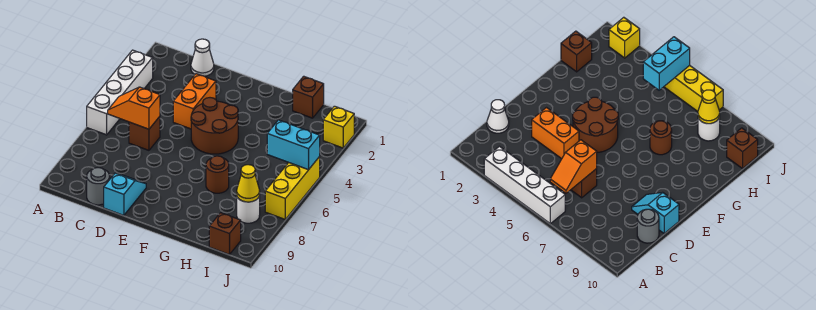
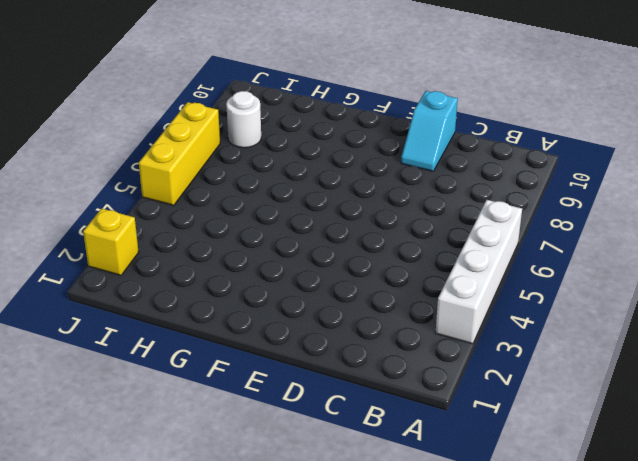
none -> white cone C1 level 1
none -> brown brick C6 level 1
none -> grey round brick C10 level 1

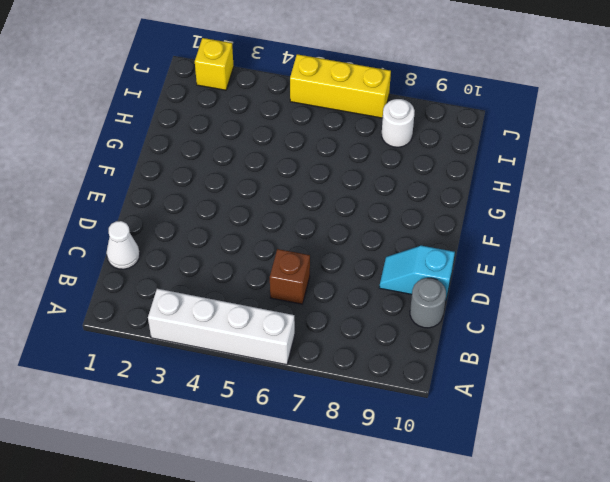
none -> orange brick D3:D4 level 1
none -> brown round brick E4:F5 level 1
none -> brown round brick G7 level 1

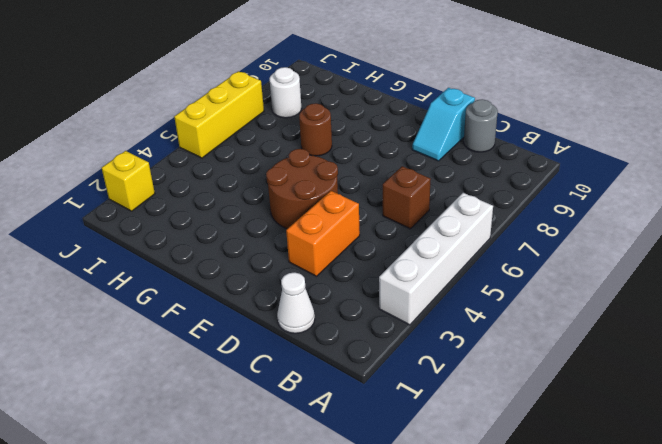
none -> brown brick H1 level 1
none -> brown brick I10 level 1
none -> orange slope B6:C6 level 2 top C

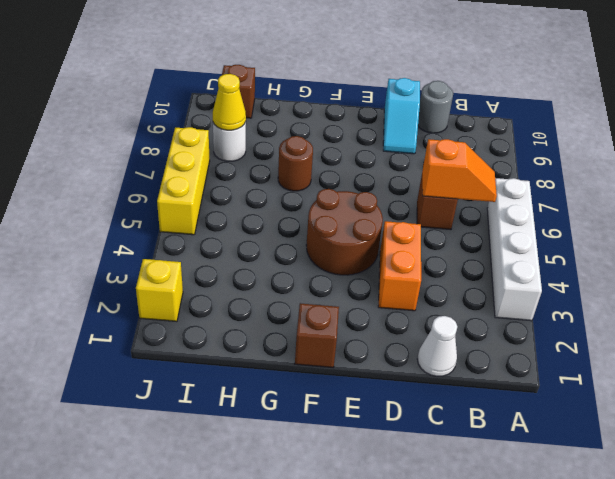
brown brick F1 level 1 -> brown brick H1 level 1
none -> cyan brick I5:J5 level 2

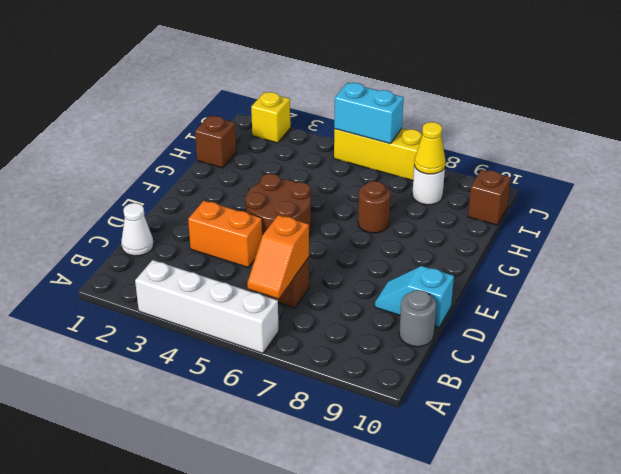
cyan brick J5:J6 level 2 -> cyan brick I5:J5 level 2

